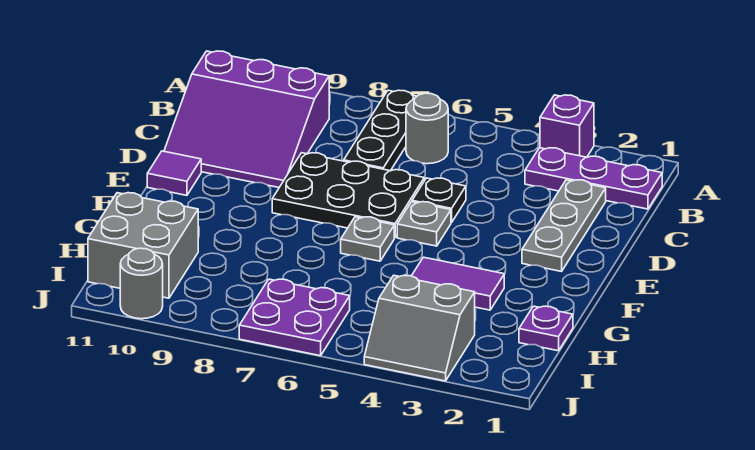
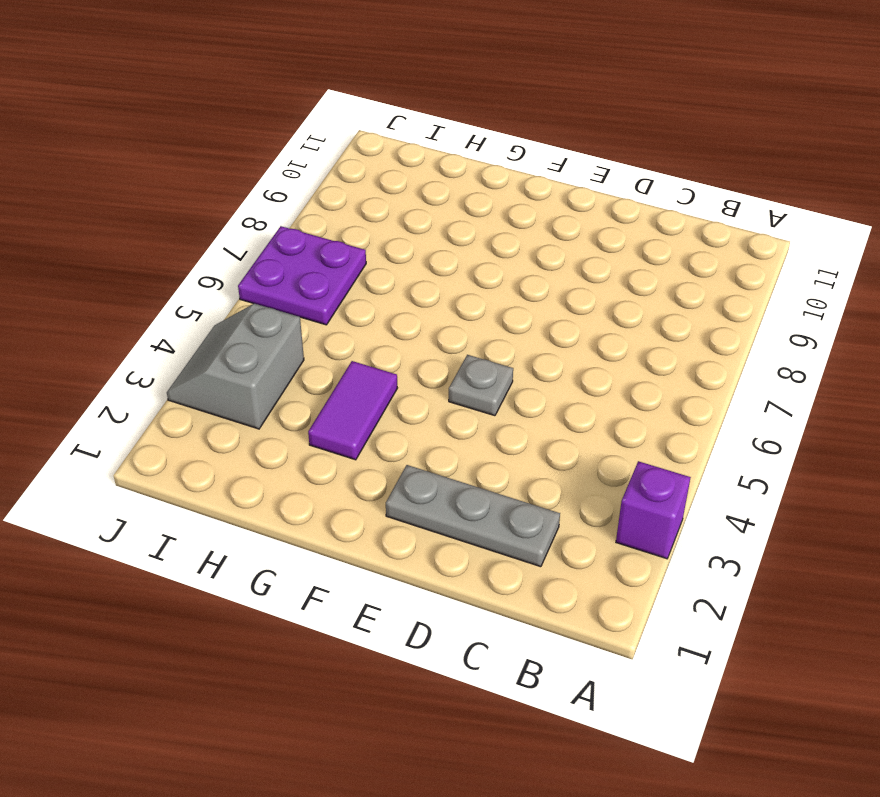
none -> black plate A7:C7 level 1
none -> purple plate B1:B3 level 1
none -> grey round brick B6 level 1

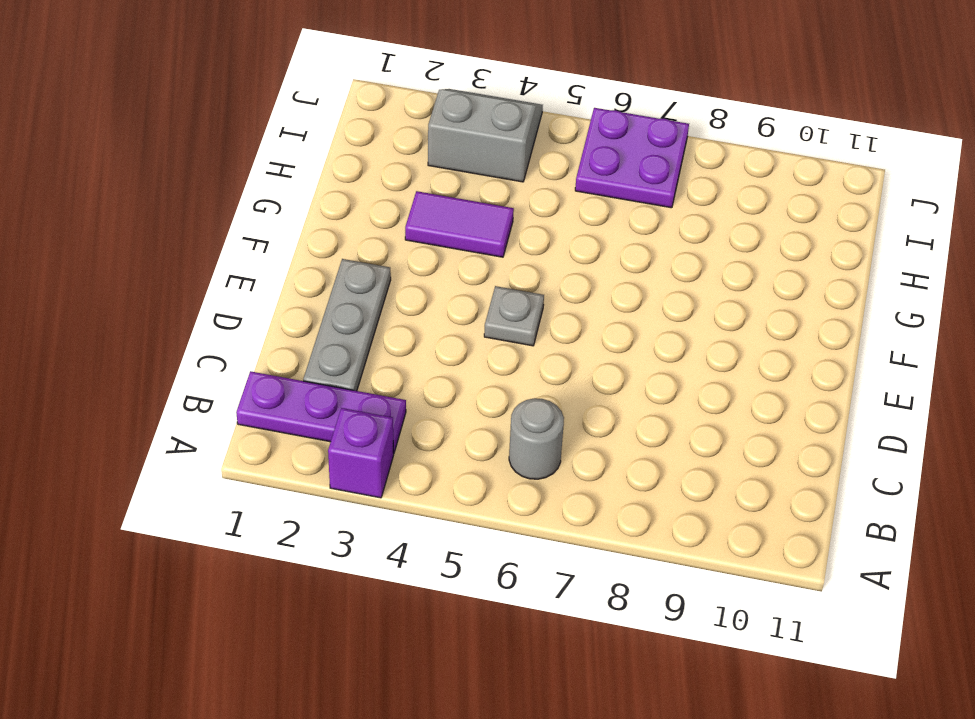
none -> black plate A7:C7 level 1
none -> purple slope B9:D11 level 1 top B
none -> black plate D5 level 1

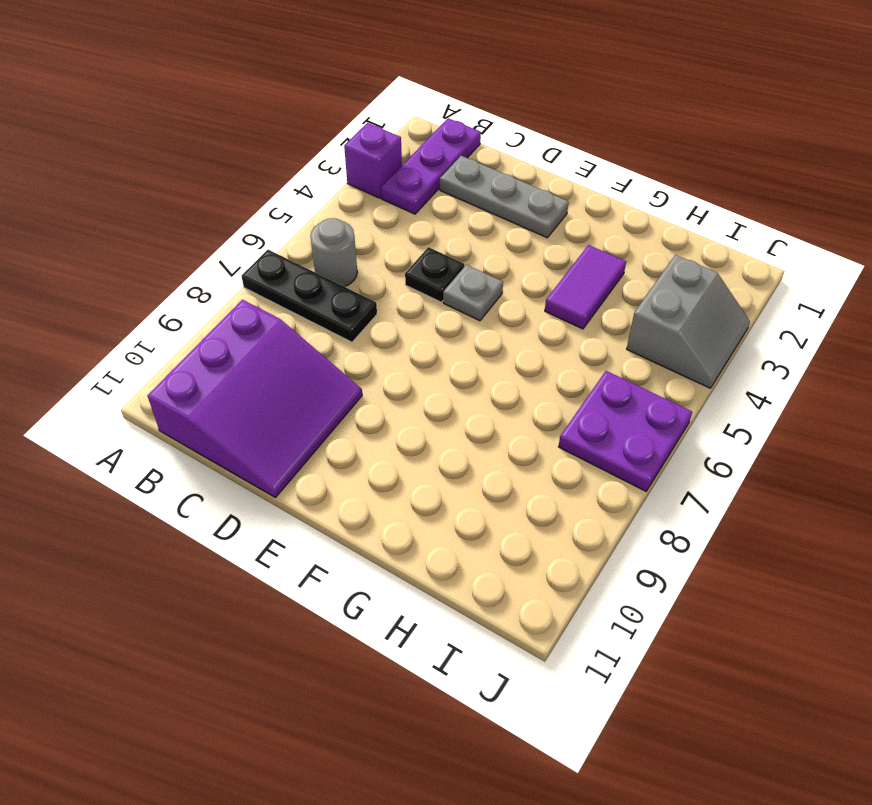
none -> black plate D6:E8 level 1
none -> purple tile E11 level 1
none -> grey plate F6 level 1

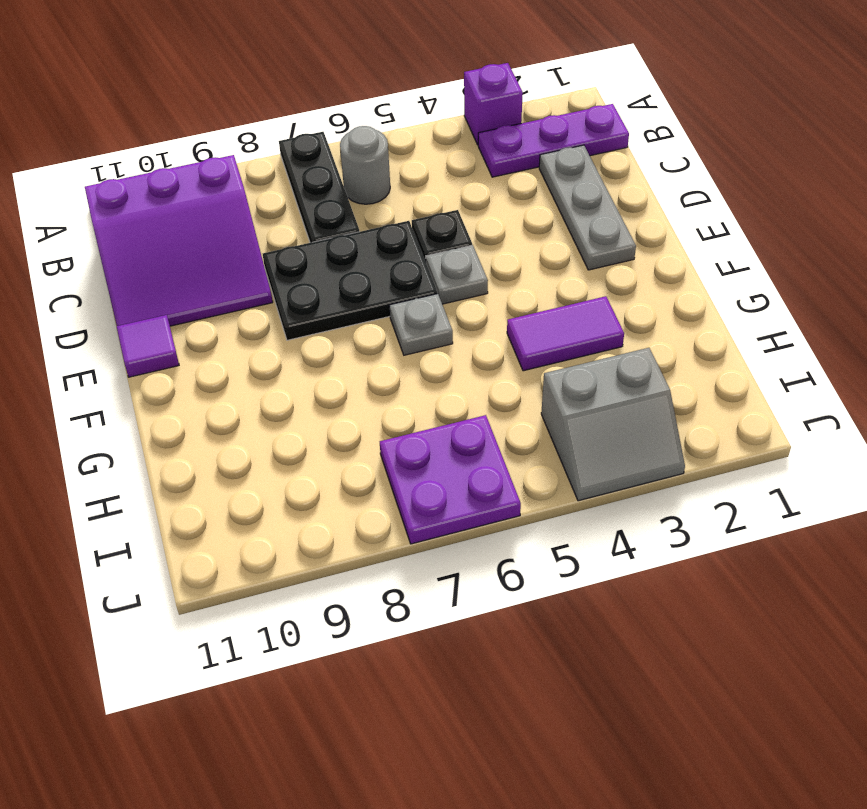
none -> purple plate H1 level 1
none -> grey brick H10:I11 level 1
none -> grey round brick J10 level 1

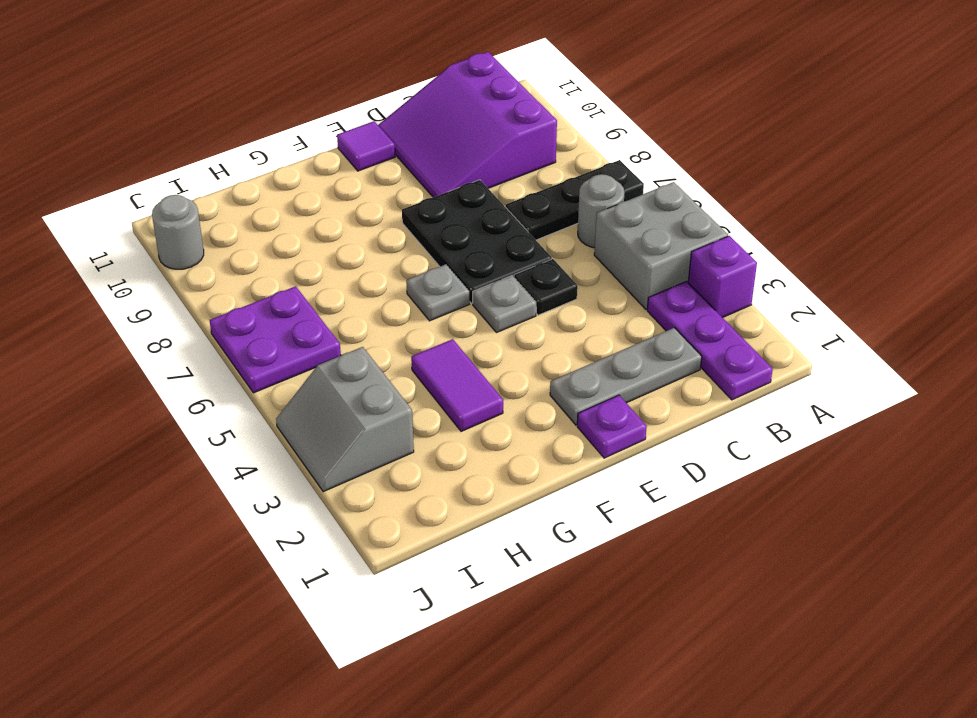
grey brick A4:B5 level 1 -> grey brick H10:I11 level 1
purple plate E1 level 1 -> purple plate H1 level 1

